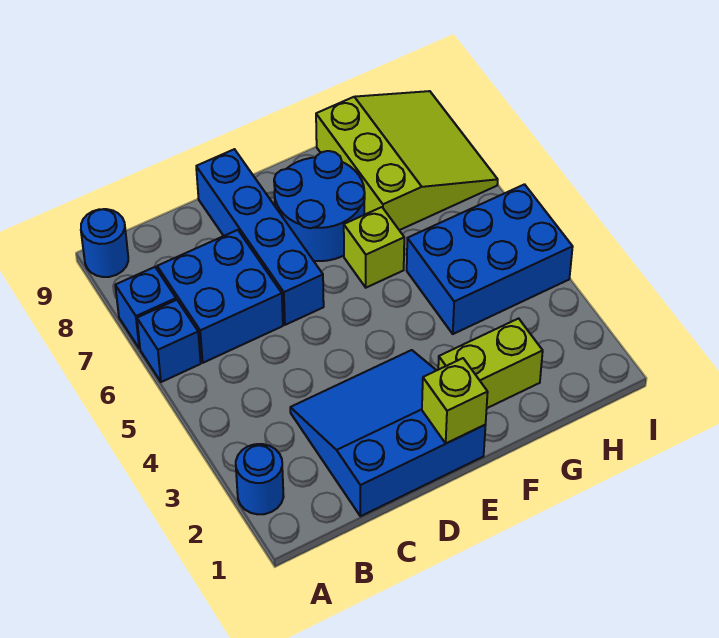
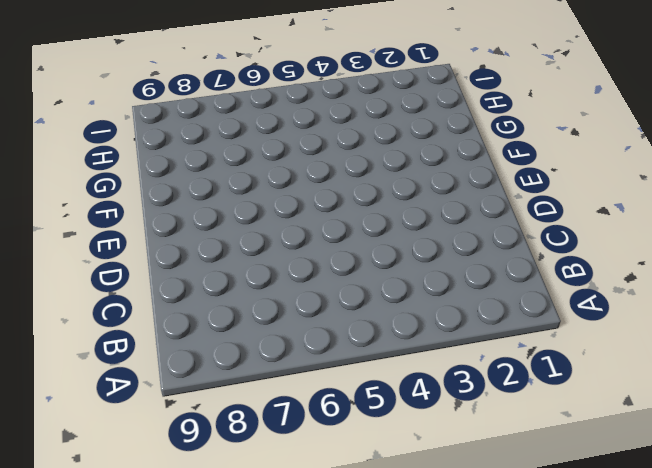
none -> blue round brick A2 level 1
none -> blue brick A6 level 1
none -> blue brick A7 level 1

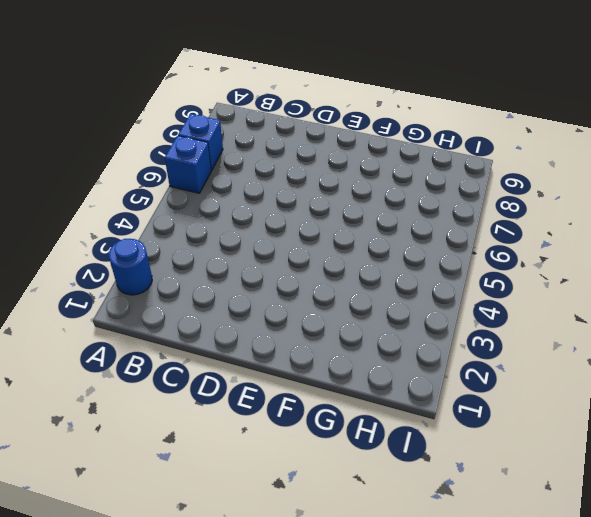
none -> blue round brick A9 level 1
none -> blue brick B6:C7 level 1
none -> blue slope C1:E3 level 1 top 1

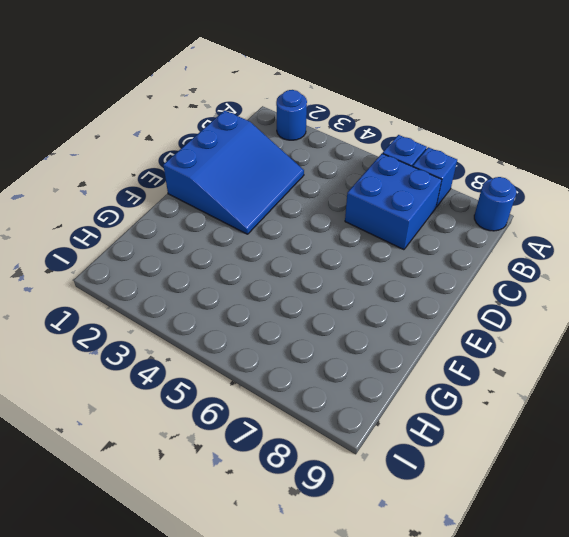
none -> blue brick D6:D9 level 1
none -> blue round brick E7:F8 level 1
none -> lime brick F2:G2 level 1

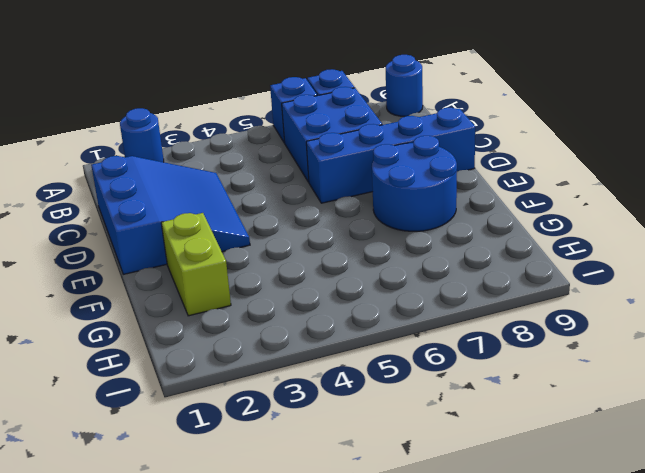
none -> lime brick F6 level 1
none -> blue brick G4:I5 level 1
none -> lime slope G7:I9 level 1 top G

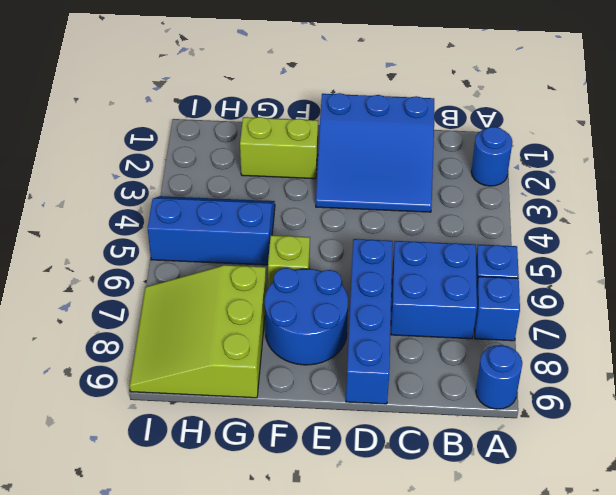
blue slope G4:I5 level 1 top 5 -> blue brick G4:I5 level 1
none -> lime brick E1 level 2

